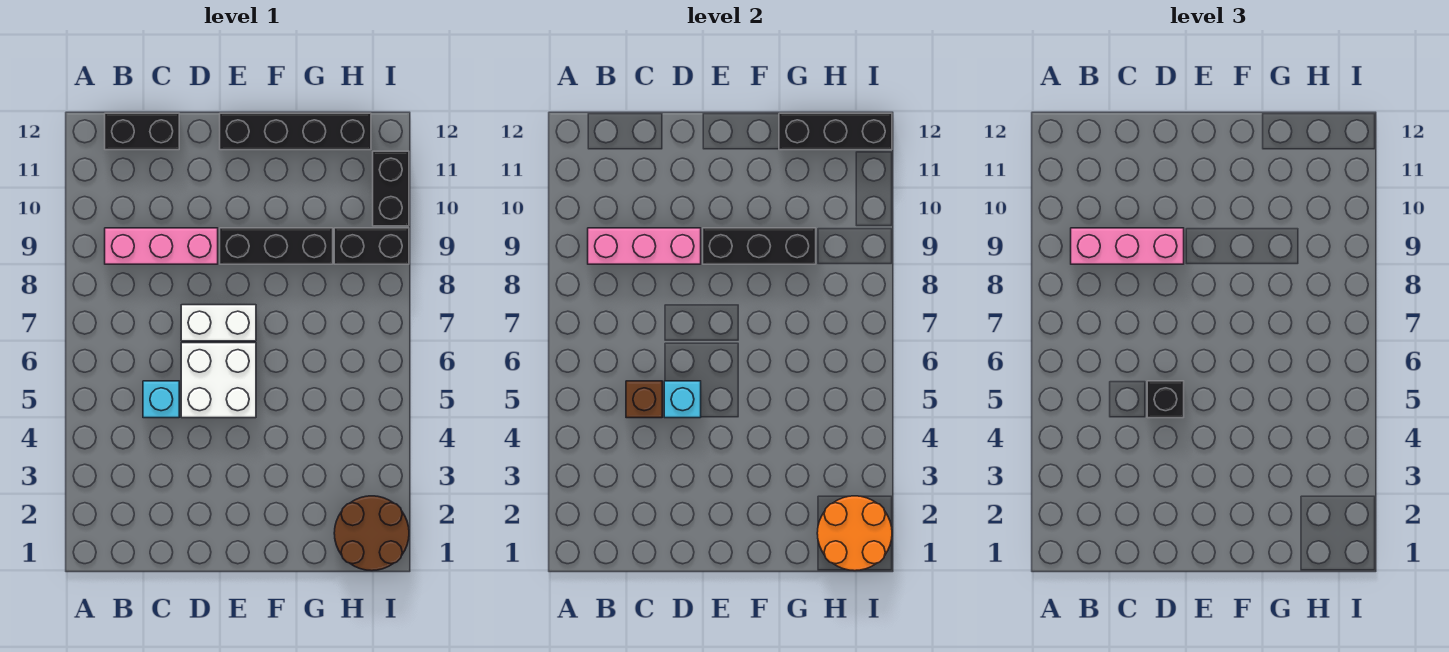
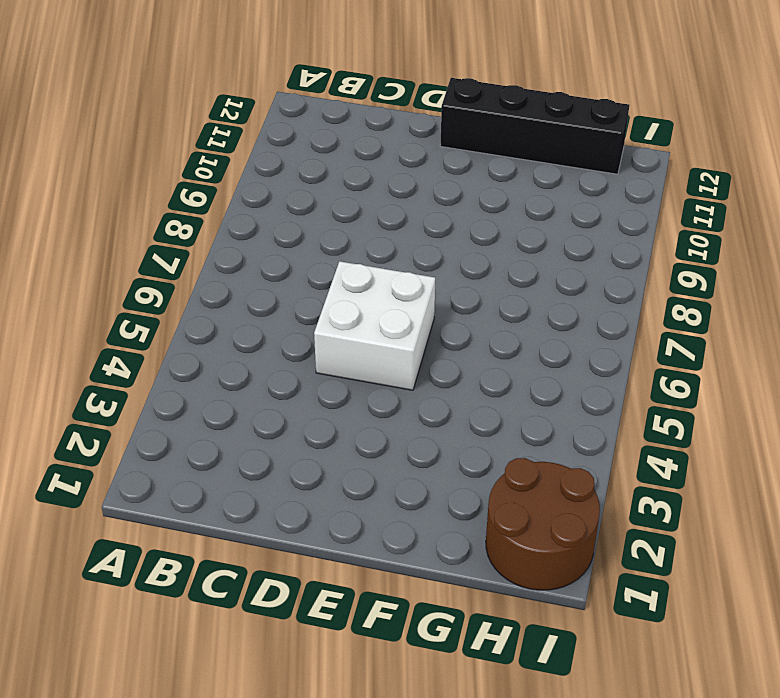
none -> pink brick B9:D9 level 1
none -> black brick B12:C12 level 1
none -> cyan brick C5 level 1

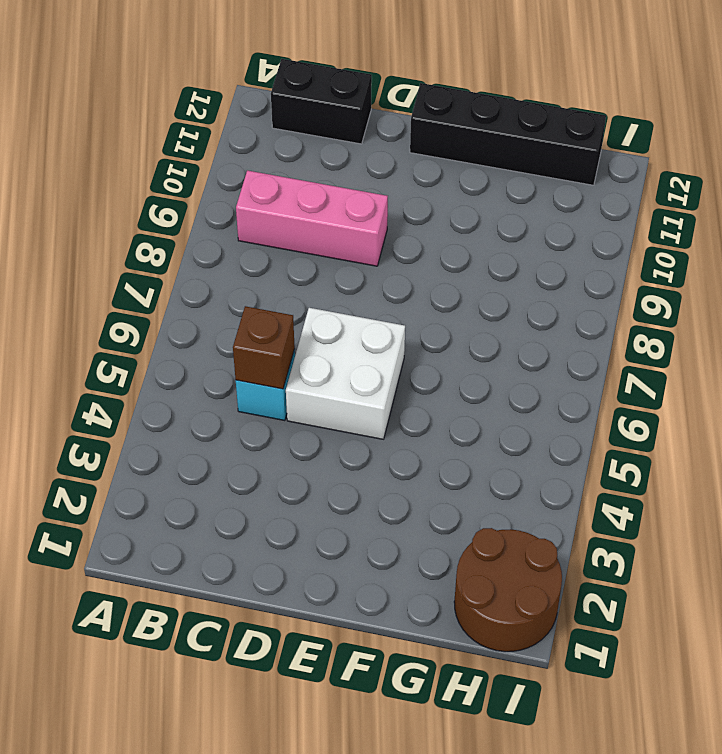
none -> white brick D7:E7 level 1
none -> black brick E9:G9 level 1
none -> black brick H9:I9 level 1

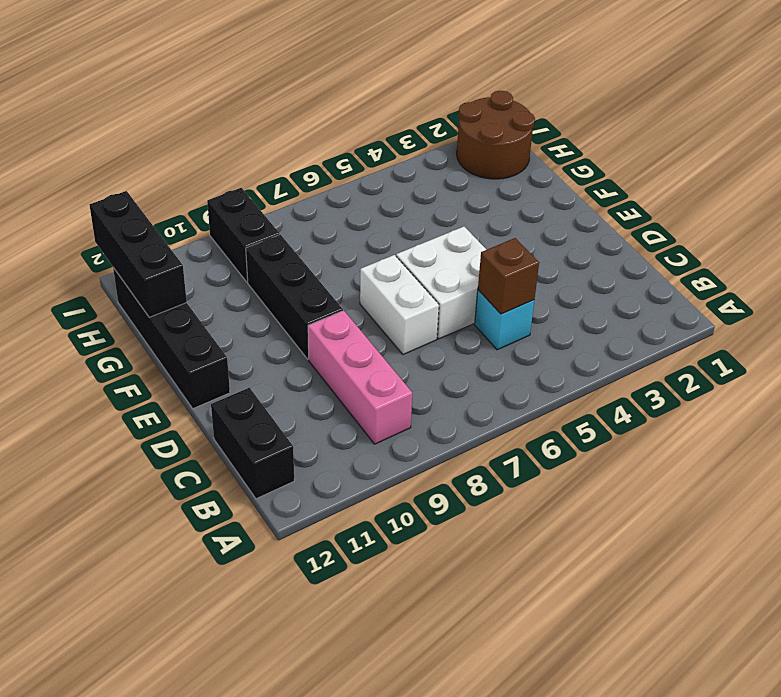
none -> black brick I10:I11 level 1
none -> pink brick B9:D9 level 2
none -> cyan brick D5 level 2

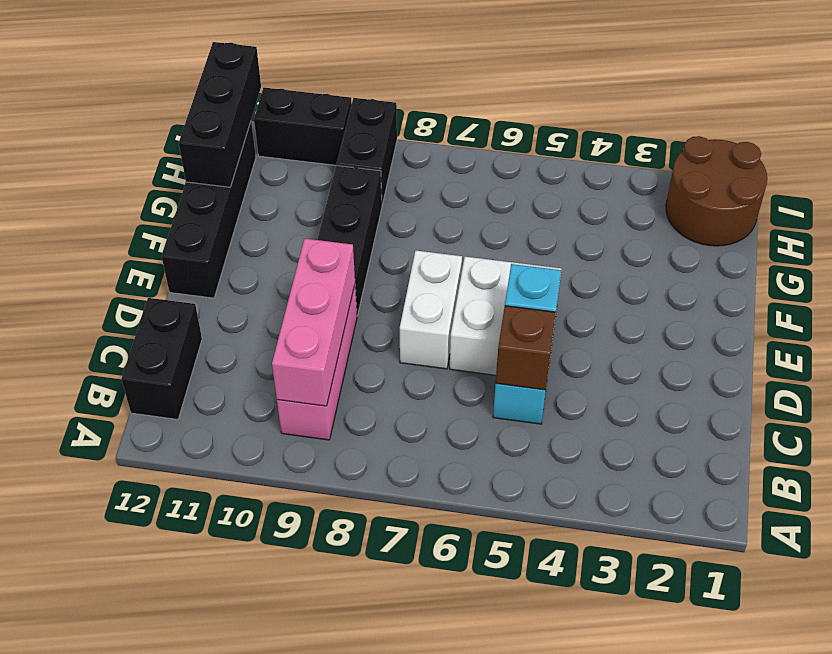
none -> black brick E9:G9 level 2
none -> orange round brick H1:I2 level 2
none -> pink brick B9:D9 level 3

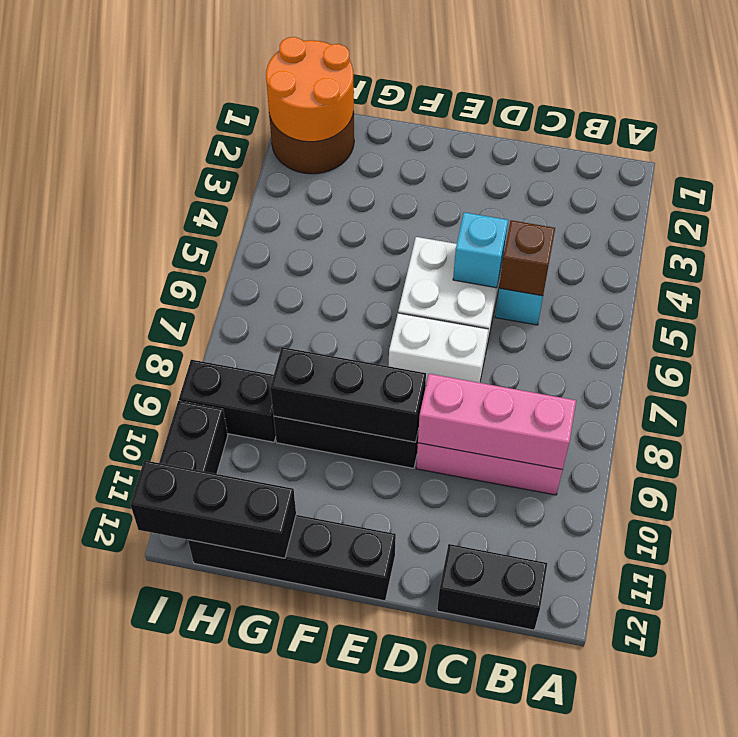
none -> pink brick B9:D9 level 3
none -> black brick D5 level 3

